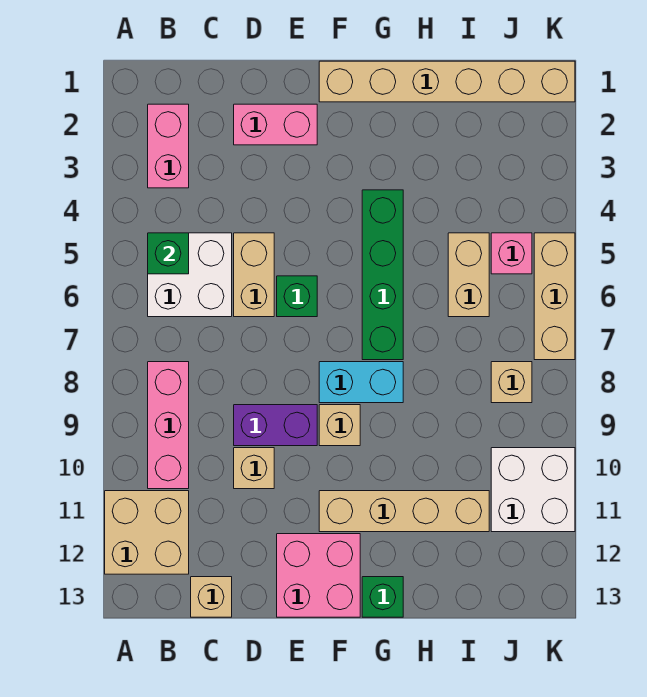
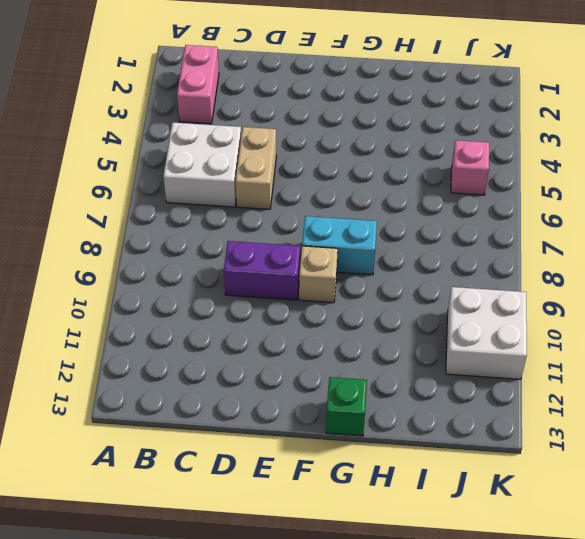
none -> tan brick A11:B12 level 1
none -> pink brick B8:B10 level 1
none -> tan brick C13 level 1

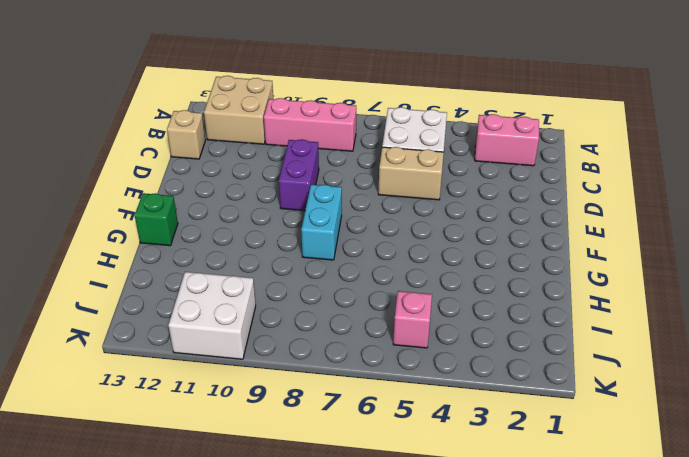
none -> pink brick D2:E2 level 1
none -> tan brick D10 level 1
none -> green brick E6 level 1

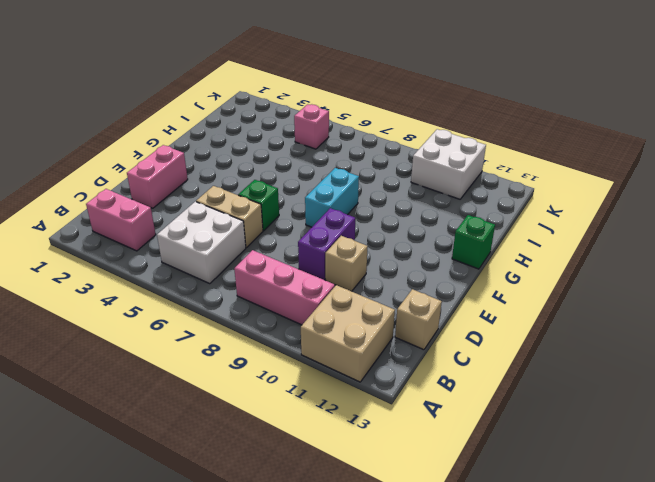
none -> pink brick E12:F13 level 1
none -> tan brick F1:K1 level 1
none -> tan brick F9 level 1

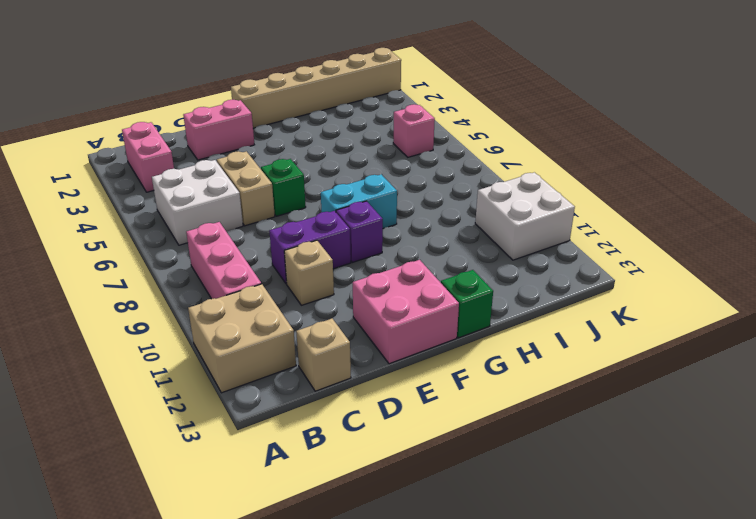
purple brick F9 level 1 -> tan brick F9 level 1
none -> tan brick F11:I11 level 1
none -> green brick G4:G7 level 1
none -> tan brick I5:I6 level 1

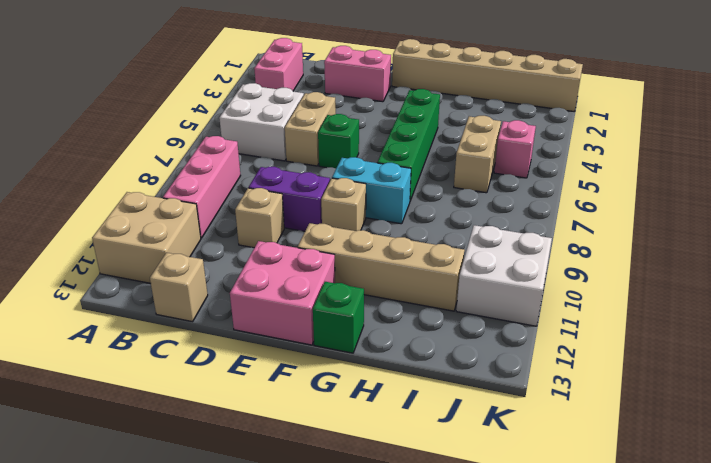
none -> tan brick J8 level 1
none -> tan brick K5:K7 level 1
none -> green brick B5 level 2

